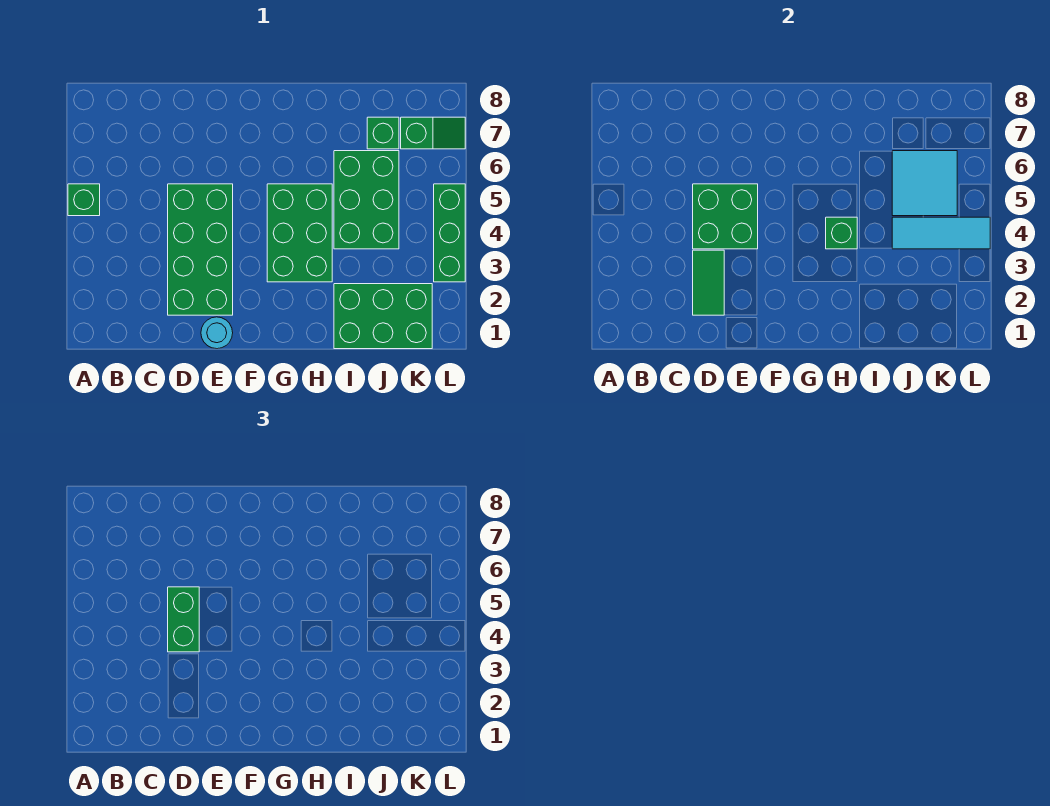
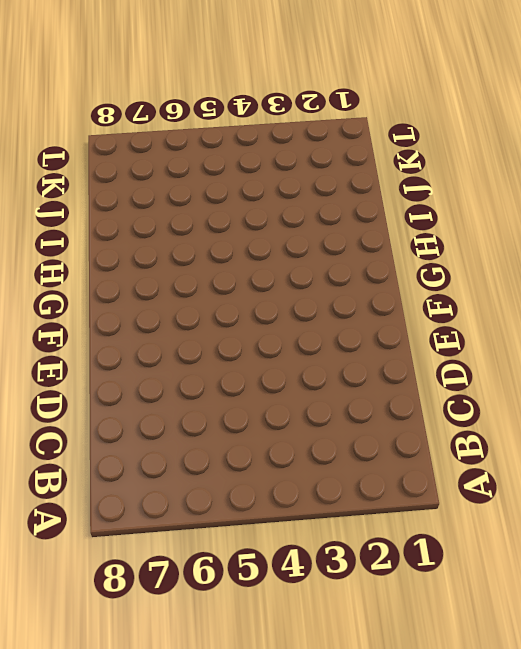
none -> green brick A5 level 1
none -> green brick D2:E5 level 1
none -> cyan round brick E1 level 1

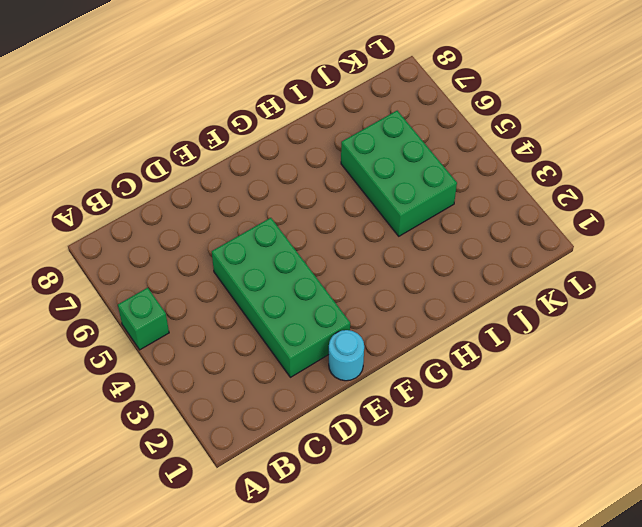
none -> green brick G3:H5 level 1
none -> green brick I1:K2 level 1
none -> green brick J7 level 1

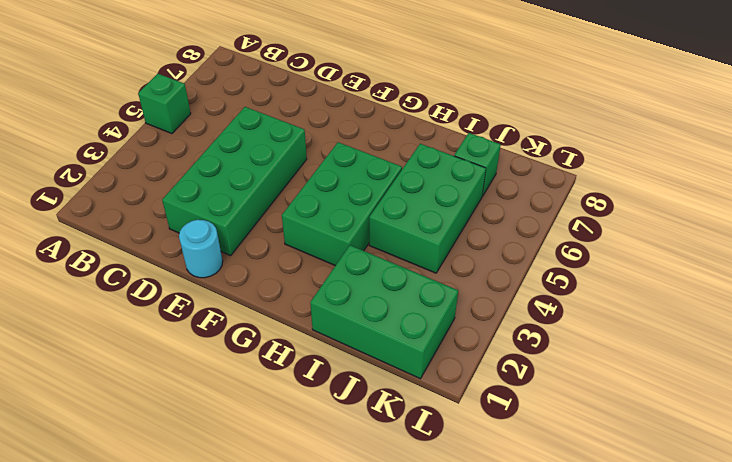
none -> green slope K7:L7 level 1 top K
none -> green brick L3:L5 level 1
none -> green tile D2:D3 level 2

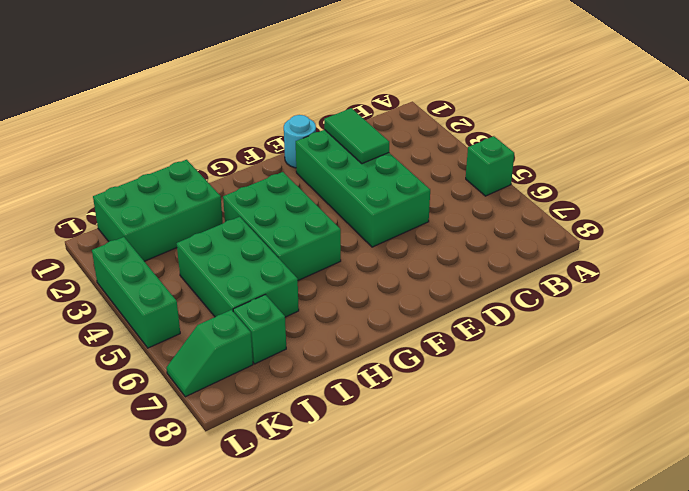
none -> green brick D4:E5 level 2
none -> green brick H4 level 2
none -> cyan tile J4:L4 level 2

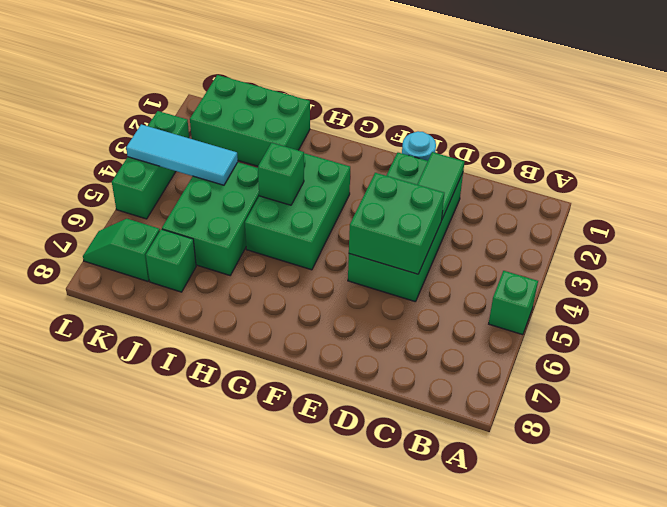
none -> cyan tile J5:K6 level 2
none -> green brick D4:D5 level 3

